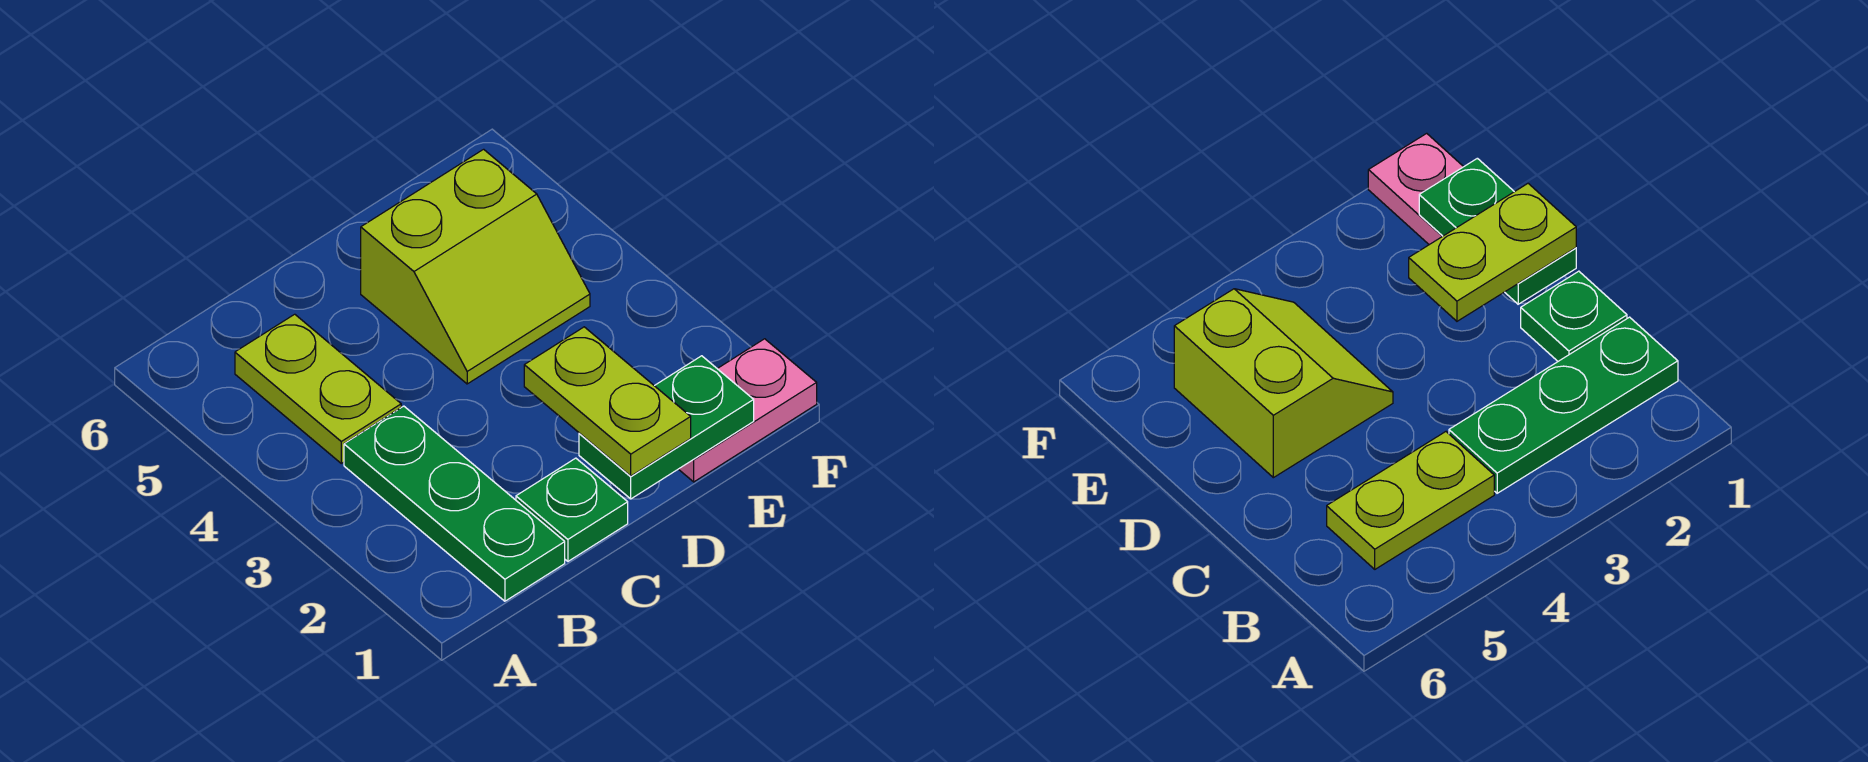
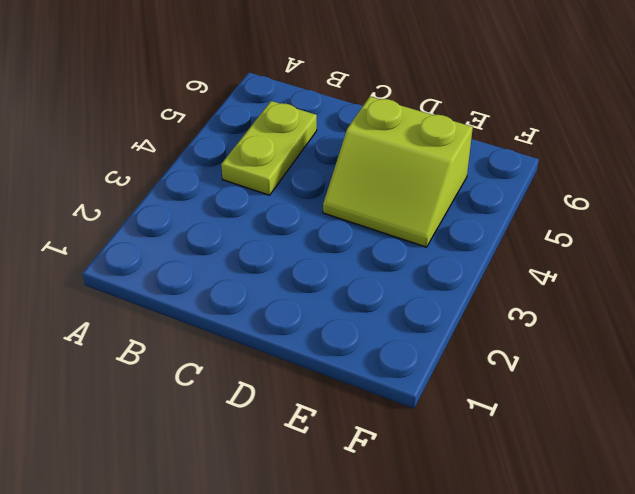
none -> green plate B1:B3 level 1
none -> green plate C1 level 1

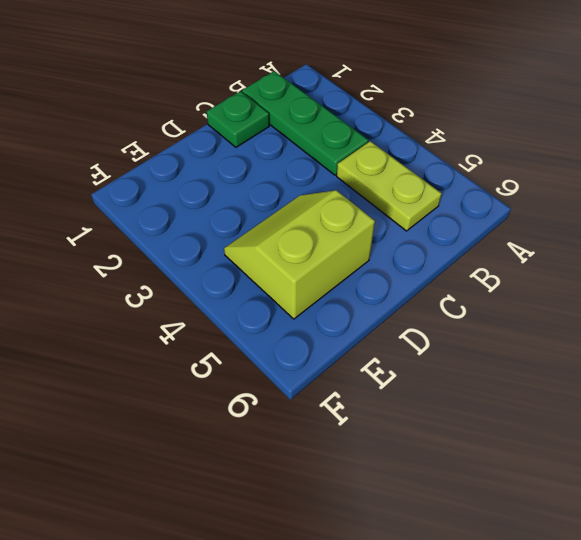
none -> pink plate E1:F1 level 1
none -> green plate D1:E1 level 2

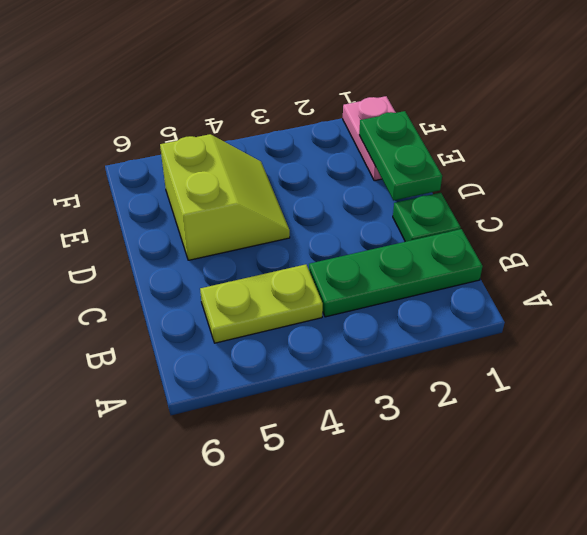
none -> lime plate D1:D2 level 3

